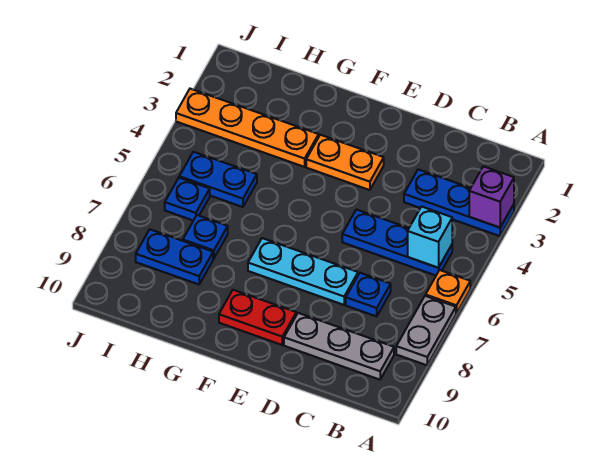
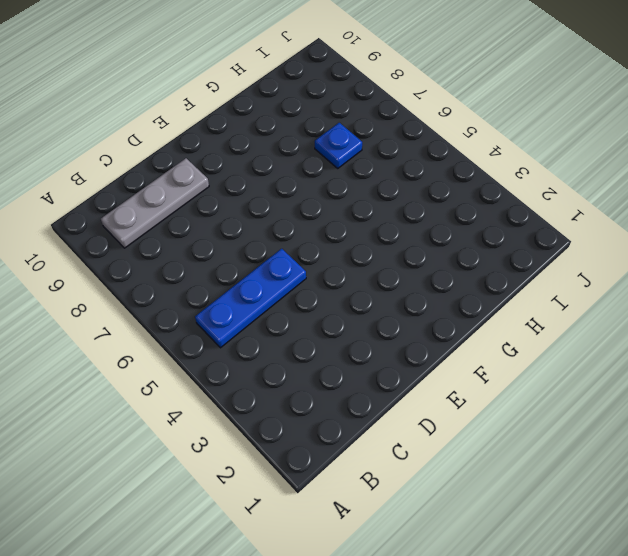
none -> blue plate A3:C3 level 1
none -> orange plate A6 level 1
none -> grey plate A7:A8 level 1

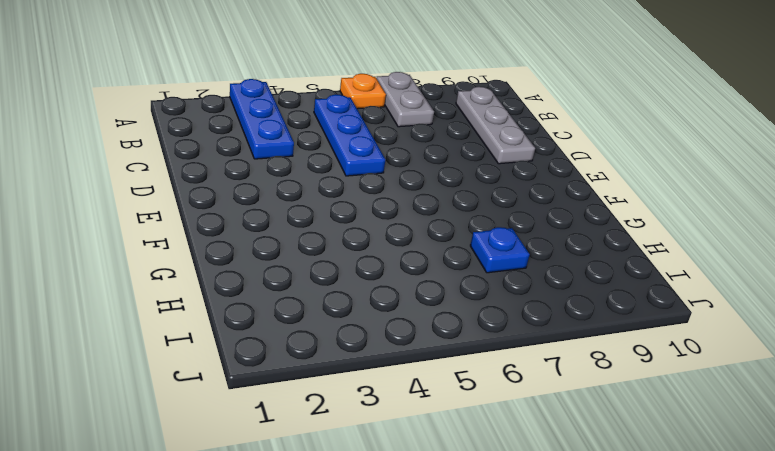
grey plate A7:B7 level 1 -> grey plate A7:A8 level 1
none -> blue plate C7 level 1
none -> cyan plate D7:F7 level 1
none -> orange plate E3:F3 level 1

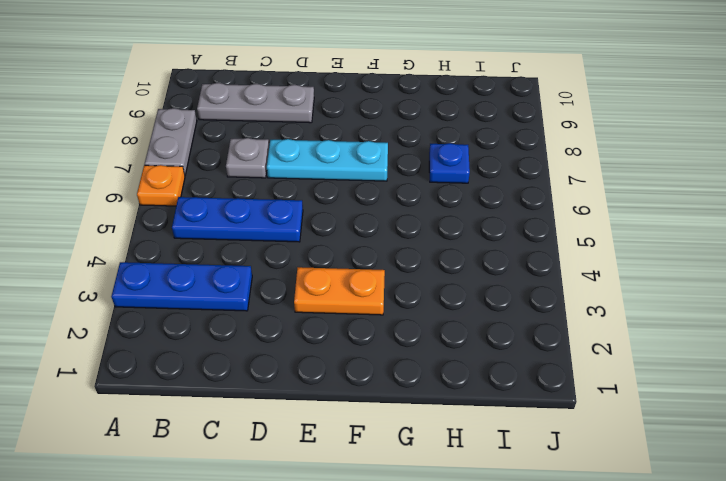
grey plate C7 level 1 -> blue plate C7 level 1
none -> red plate E9:F9 level 1
none -> orange plate G3:J3 level 1
none -> blue plate H5:I5 level 1

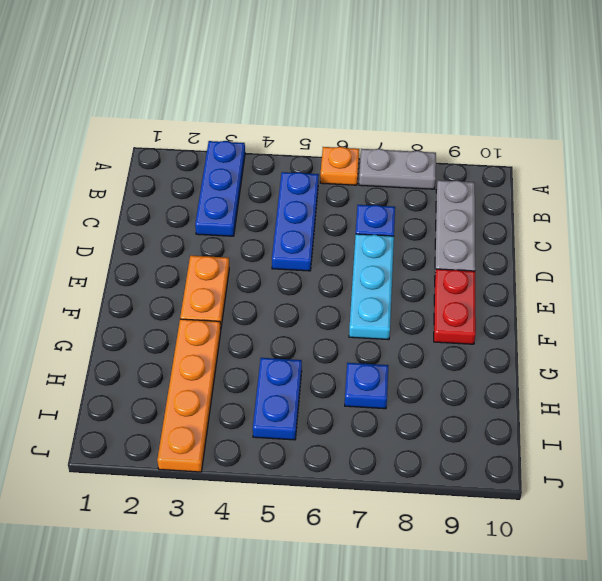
none -> blue plate H8:I8 level 1
none -> blue plate I6 level 1
none -> purple brick A3 level 2

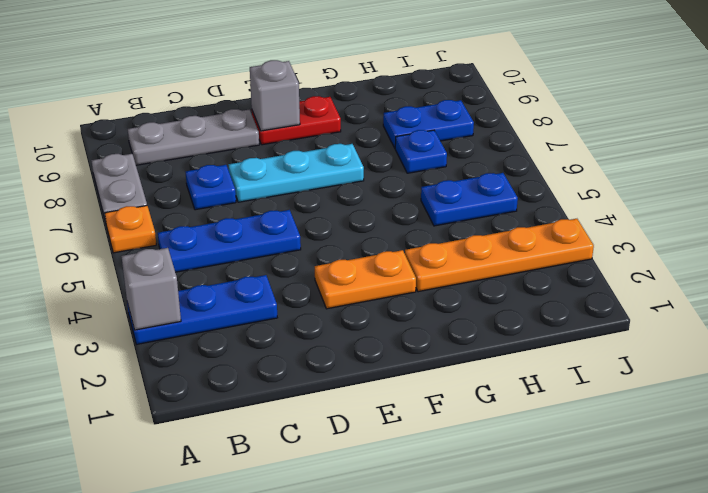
grey brick A3 level 2 -> purple brick A3 level 2
grey brick E9 level 2 -> none
none -> blue plate I6 level 1
none -> cyan brick B5 level 2

